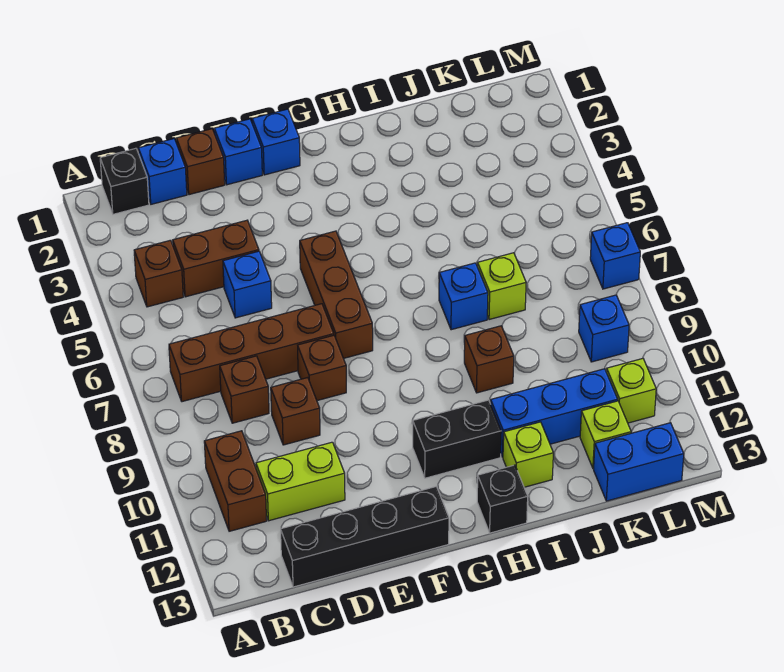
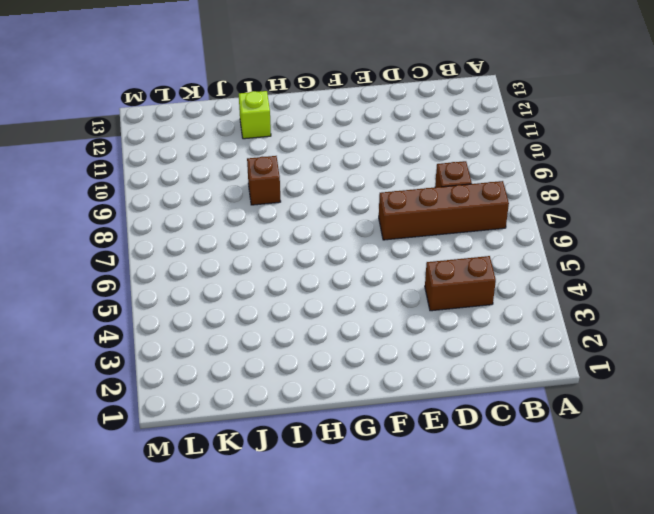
none -> black brick B1 level 1
none -> brown brick B4 level 1
none -> brown brick B10:B11 level 1

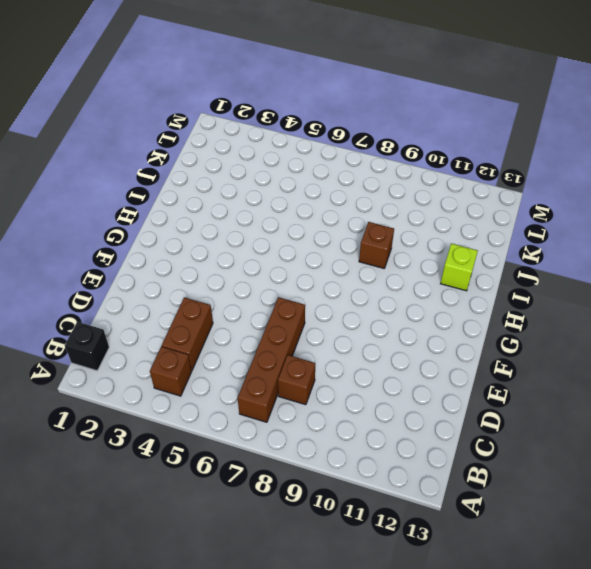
none -> brown brick B10:B11 level 1
none -> blue brick C1 level 1
none -> lime brick C11:D11 level 1

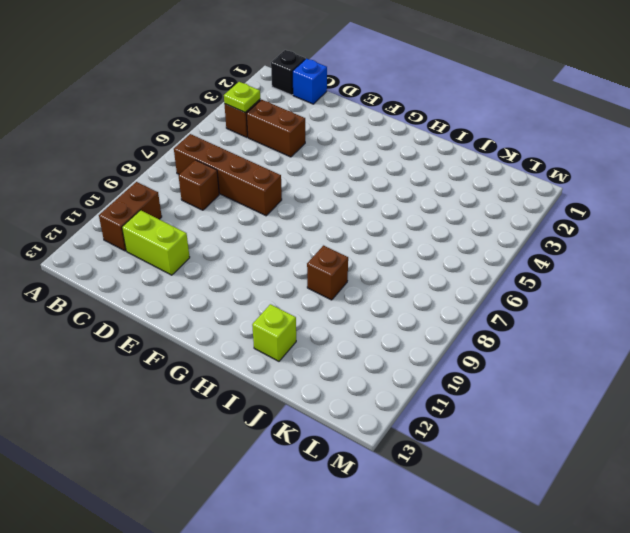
lime plate B4 level 2 -> none
none -> black brick C13:F13 level 1
none -> brown brick D1 level 1
none -> blue brick D5 level 1

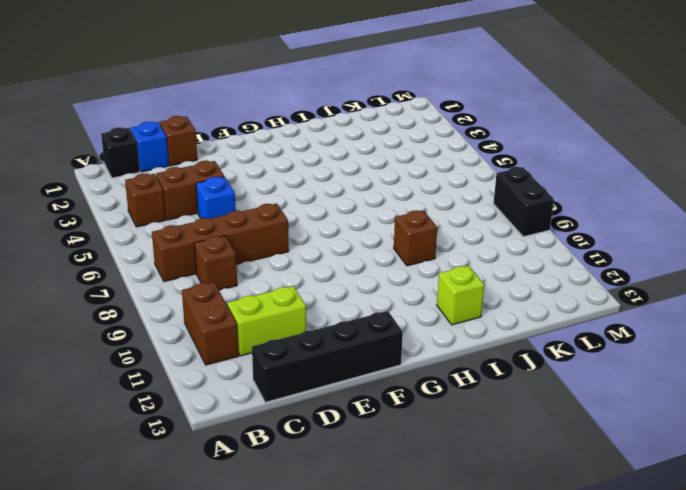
black brick M8:M9 level 1 -> black brick G11:H11 level 1
none -> brown brick D9 level 1
none -> blue brick E1 level 1
none -> brown brick E8 level 1

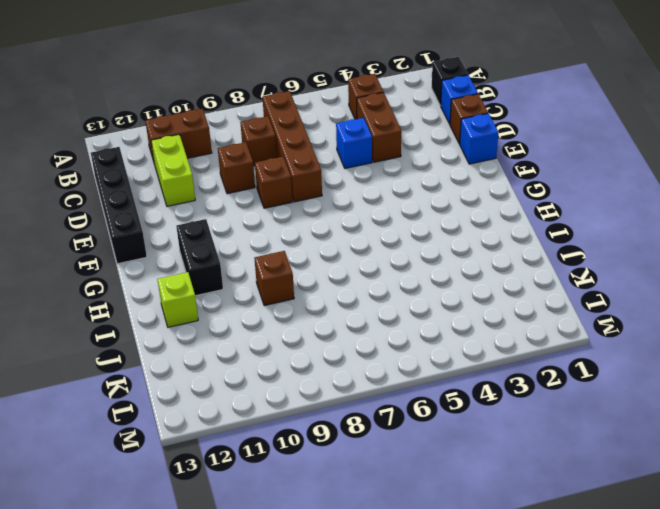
none -> blue brick F1 level 1
none -> brown brick F5:F7 level 1
none -> black brick H13 level 1

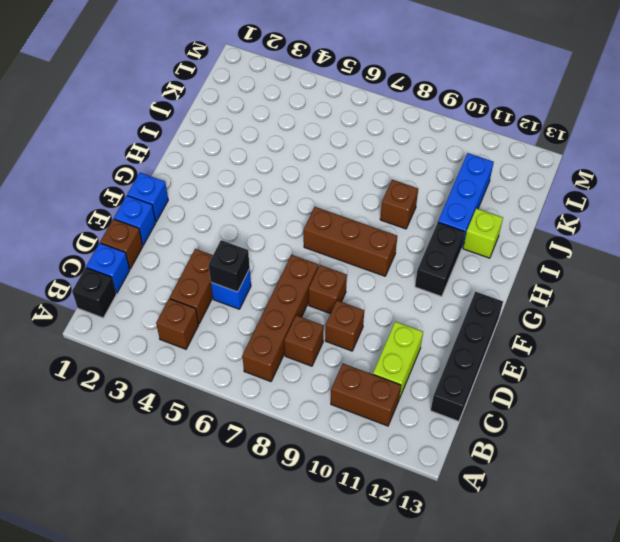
black brick D5 level 2 -> black brick H13 level 1
brown brick G7:G9 level 1 -> brown brick F5:F7 level 1
none -> blue brick I7 level 1
none -> lime brick J7 level 1
none -> lime brick K12 level 1

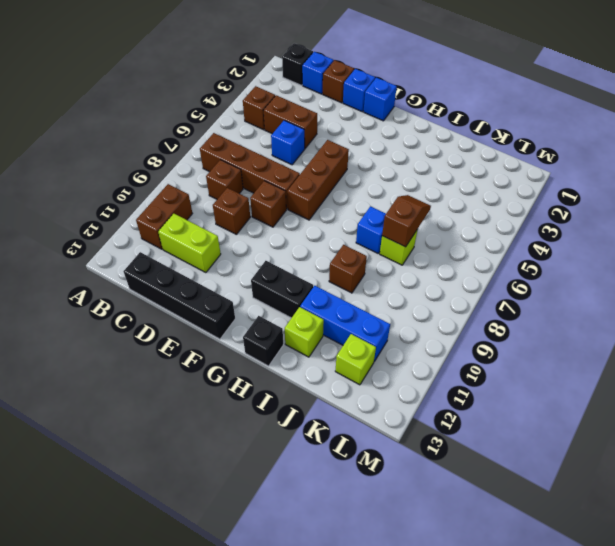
brown slope J6:J7 level 2 top 7 -> none
none -> blue brick K13:L13 level 1
none -> blue brick L9 level 1
none -> lime brick L11 level 1

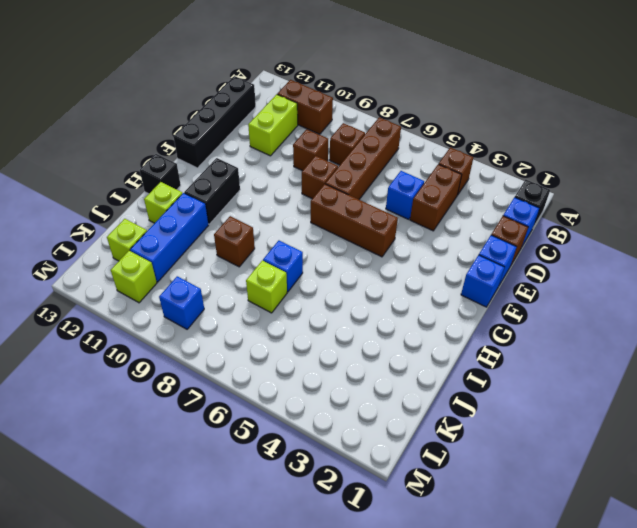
none -> blue brick K13:L13 level 1
none -> blue brick M7 level 1

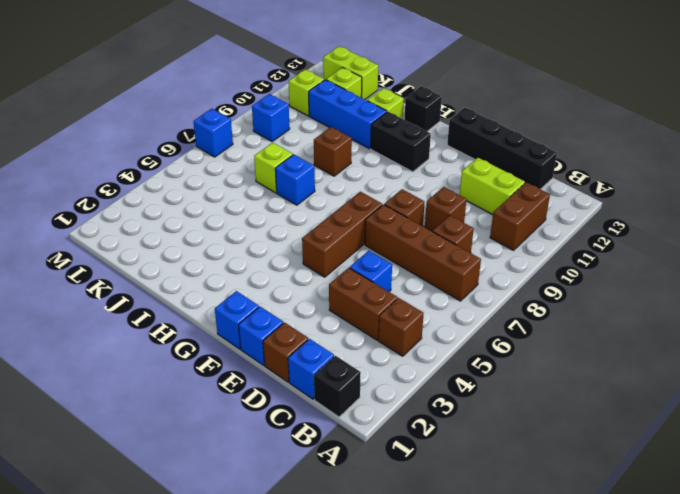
lime brick K13:L13 level 1 -> blue brick K13:L13 level 1

